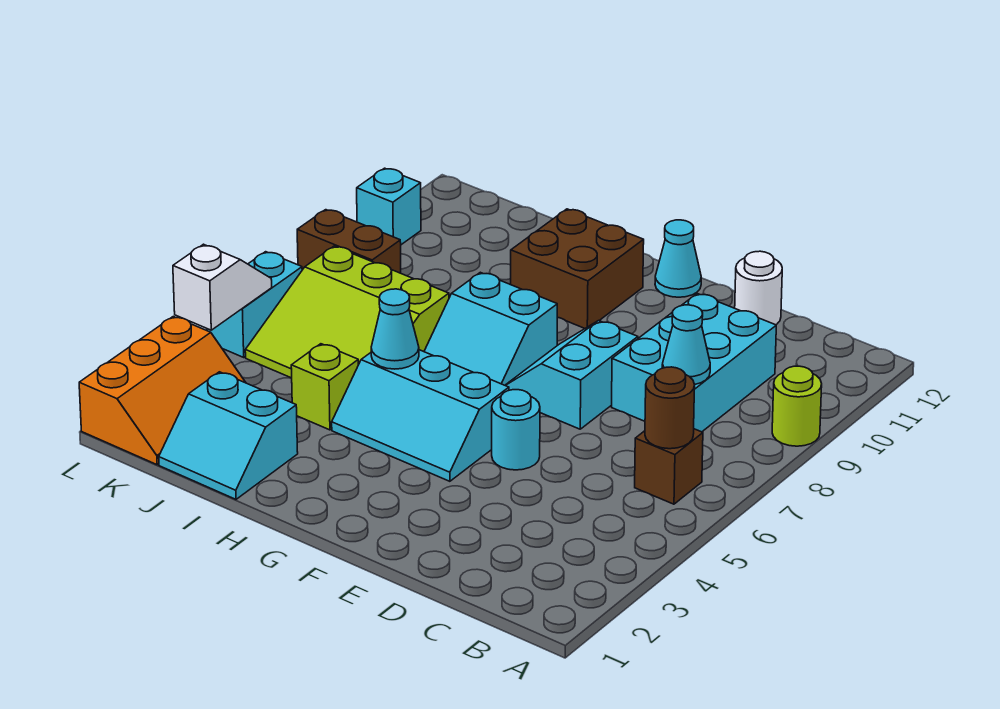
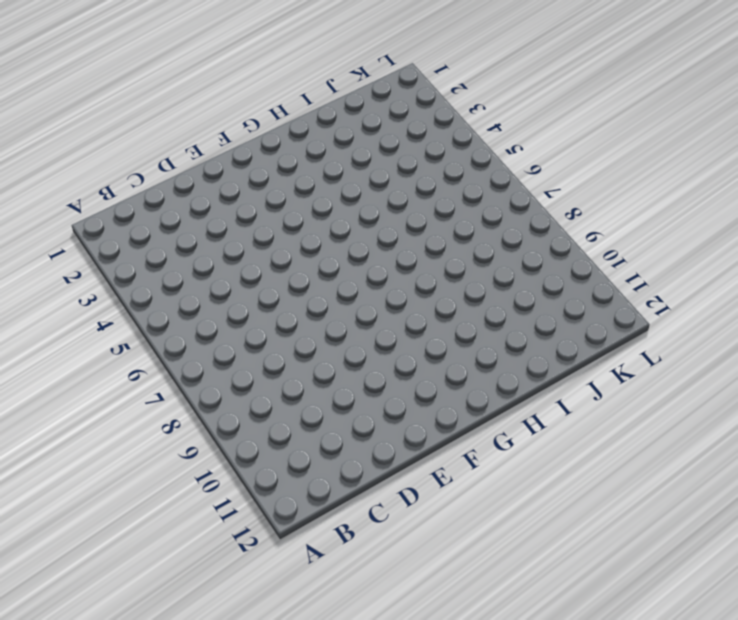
none -> lime round brick A9 level 1
none -> brown brick B6 level 1
none -> cyan brick C8:D10 level 1

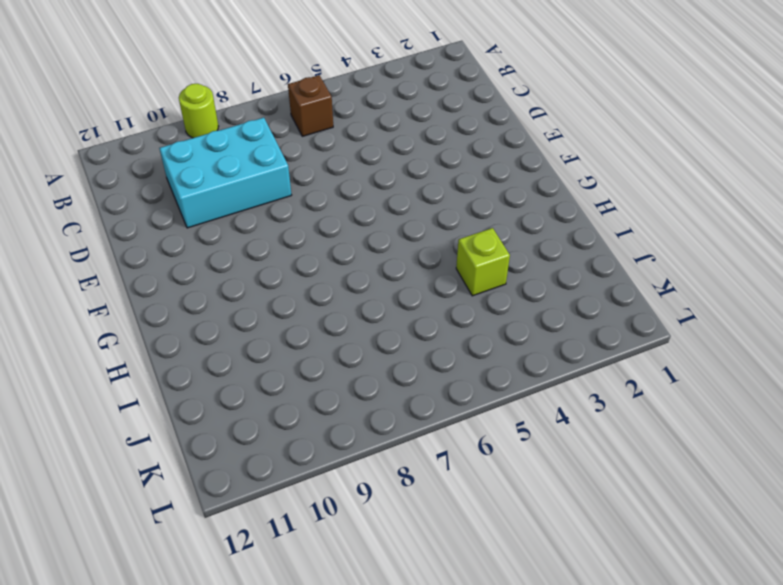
none -> white round brick D12 level 1
none -> cyan round brick E5 level 1
none -> cyan slope E7:F8 level 1 top E

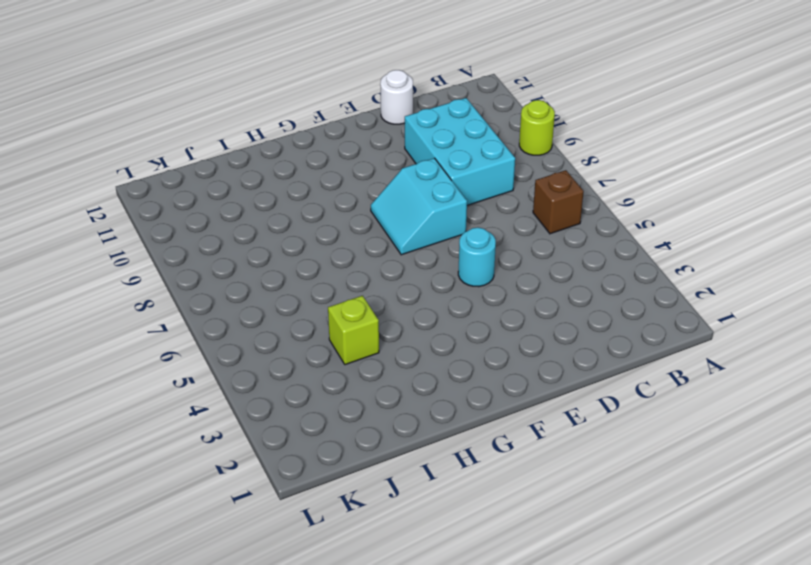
none -> cyan slope F4:H5 level 1 top 5
none -> cyan cone F12 level 1
none -> cyan slope G7:H8 level 1 top 8

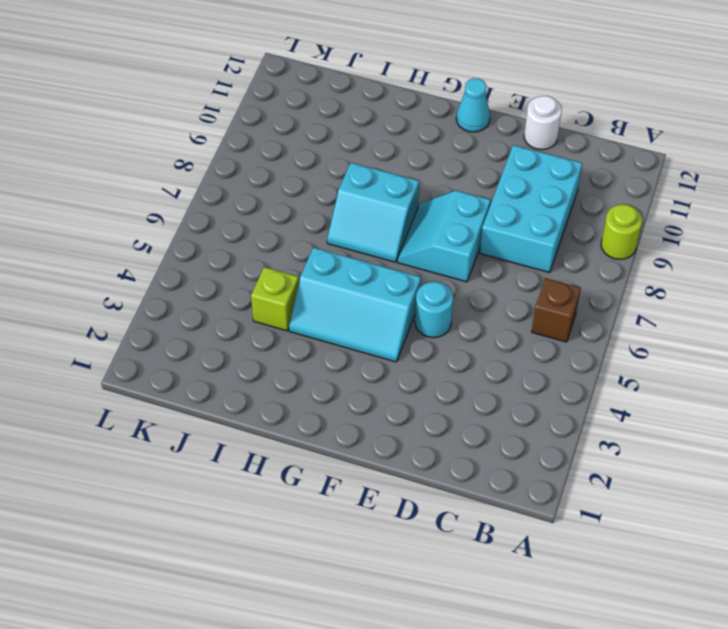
none -> brown brick G10:H11 level 1
none -> cyan slope I1:J2 level 1 top 2
none -> lime slope I5:K7 level 1 top 7

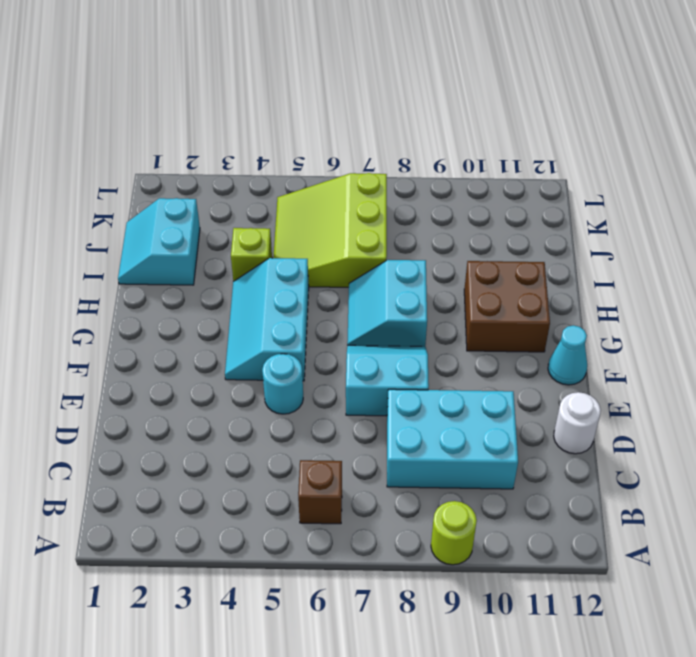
none -> orange slope K1:L3 level 1 top L
none -> brown brick K8:L8 level 1
none -> cyan brick L5:L6 level 1

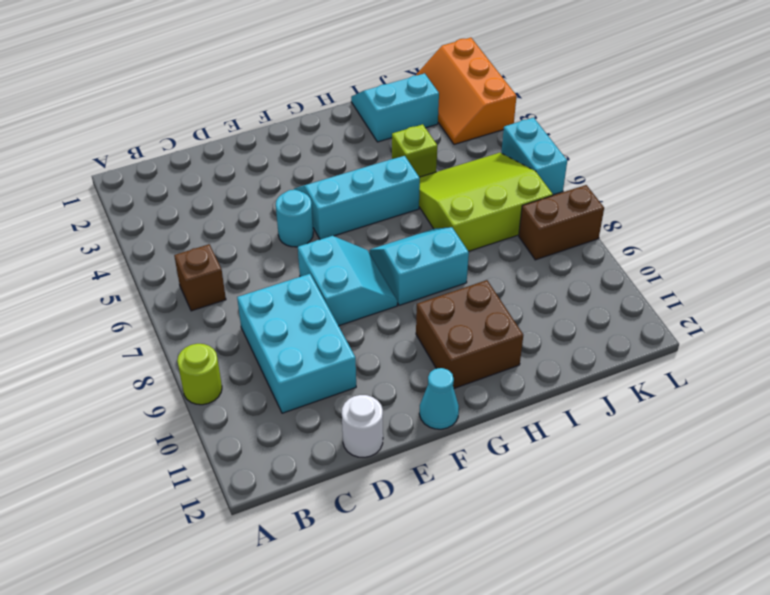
none -> cyan brick L10 level 1
none -> brown round brick B6 level 2
none -> cyan cone C8 level 2

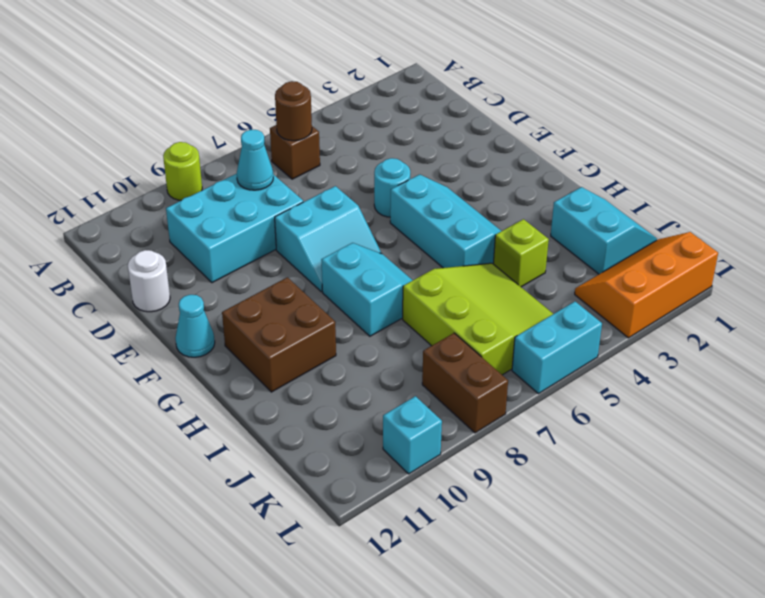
none -> cyan cone H5 level 2
none -> white slope L4:L5 level 2 top 4

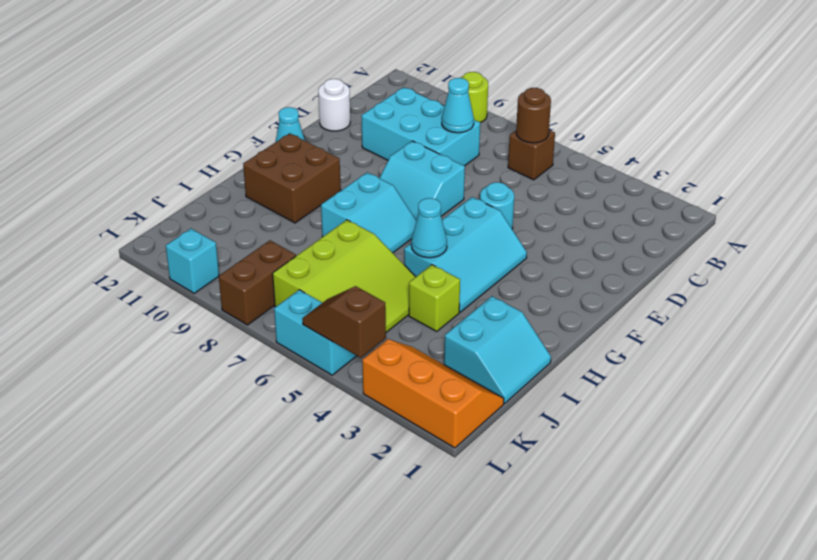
brown slope L4:L5 level 2 top 4 -> white slope L4:L5 level 2 top 4

